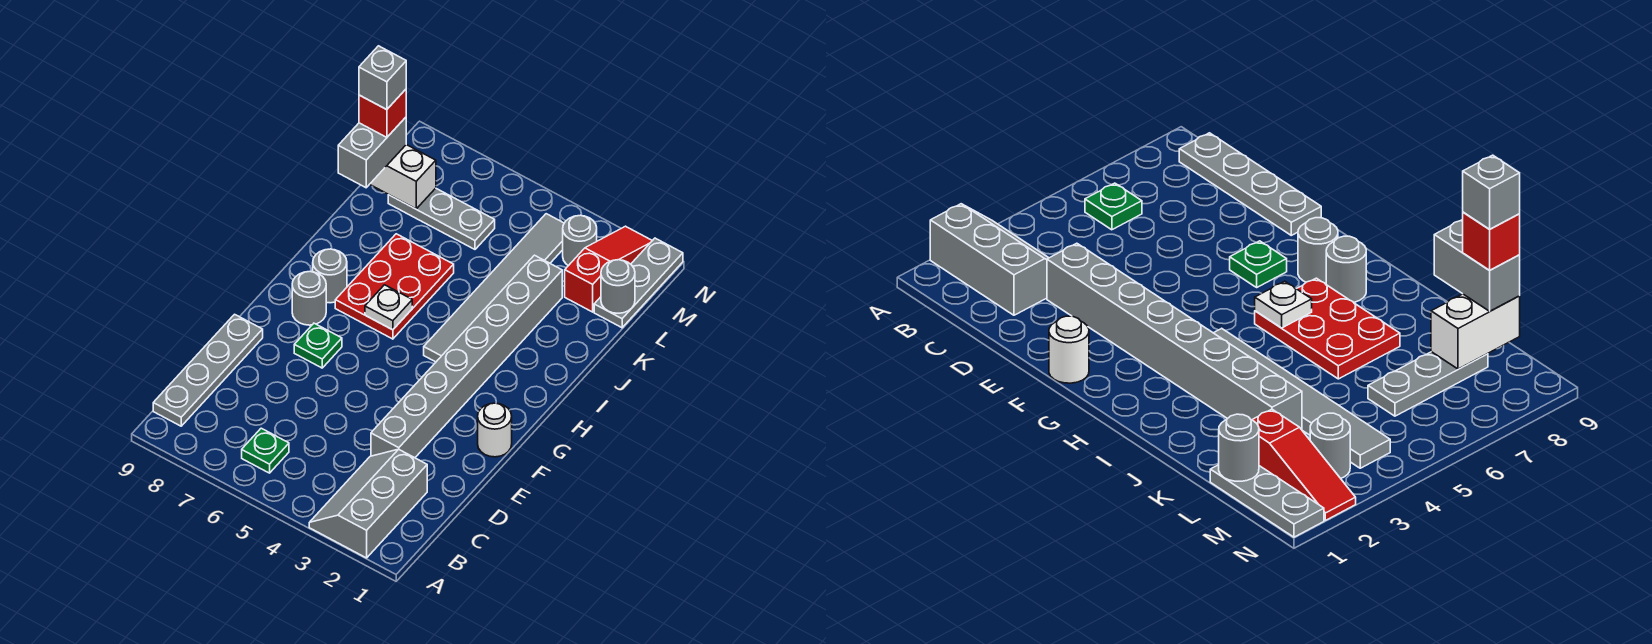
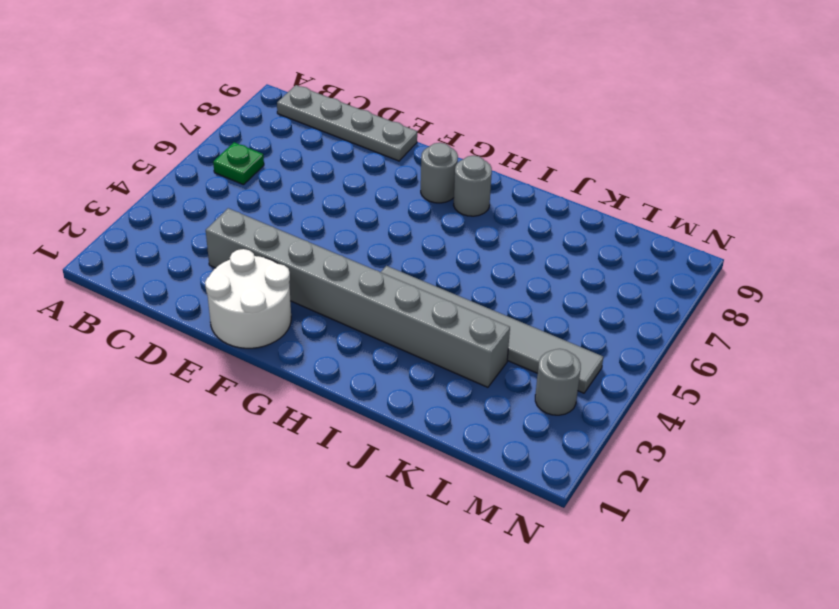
white round brick E1:F2 level 1 -> white round brick F1 level 1
none -> grey slope A2:C3 level 1 top 2
none -> green plate F7 level 1
none -> red plate H6:J7 level 1

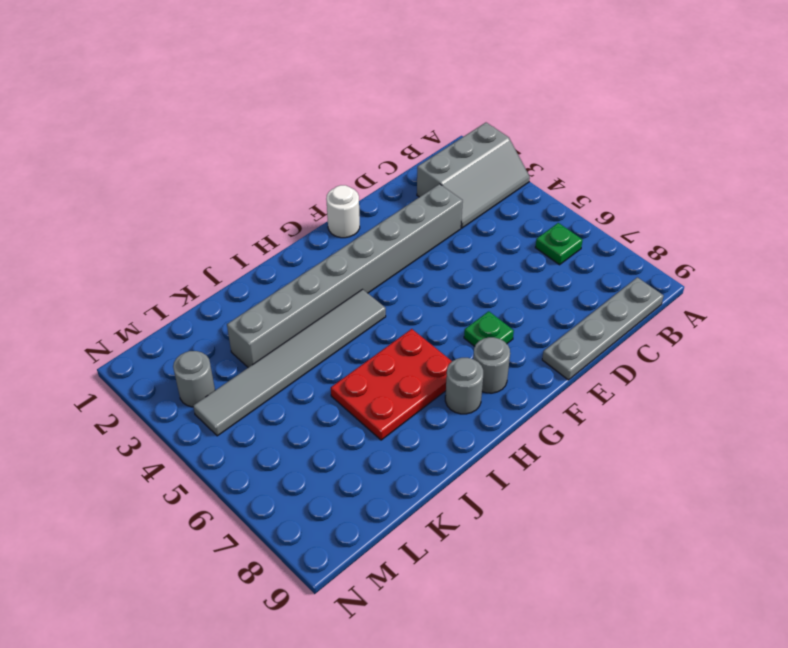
none -> grey plate L1:N1 level 1
none -> red slope L2:N2 level 1 top L
none -> grey plate L6:L8 level 1

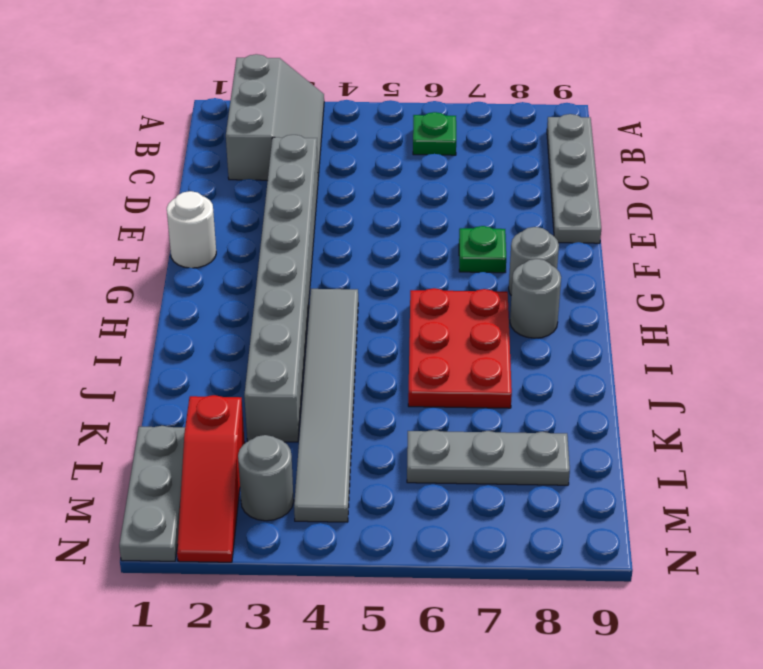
none -> white plate H6 level 2
none -> grey round brick L1 level 2
none -> white brick L8:L9 level 2

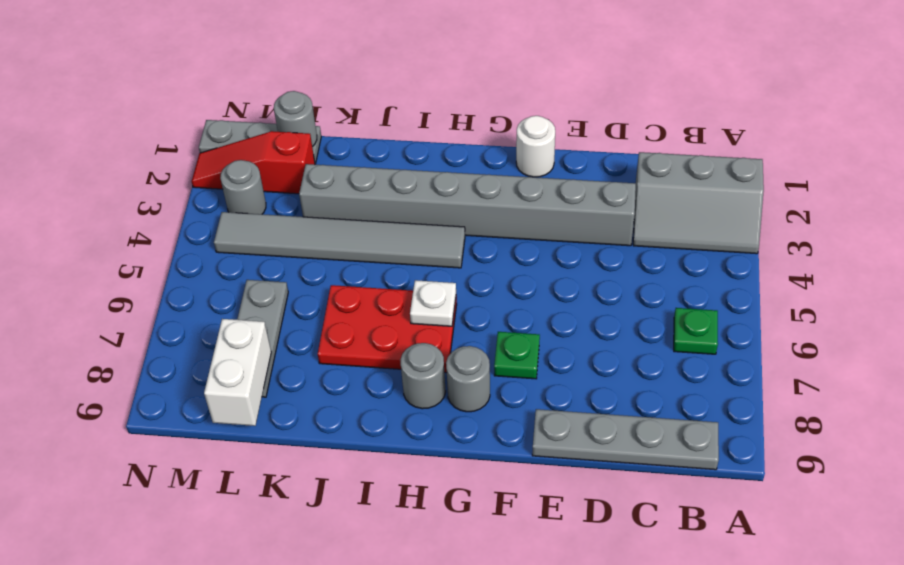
none -> grey brick K9:L9 level 3
none -> red brick L9 level 4
none -> grey brick L9 level 5

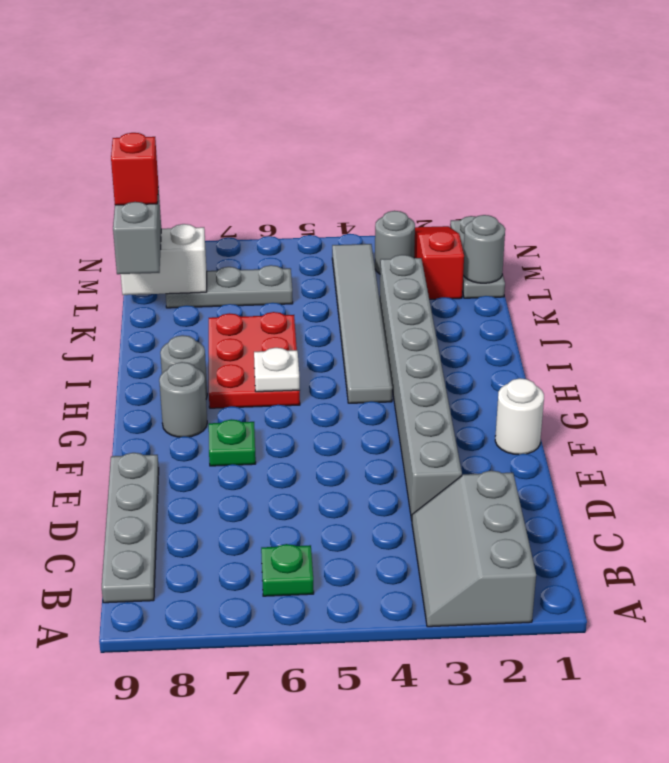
none -> grey brick L9 level 5

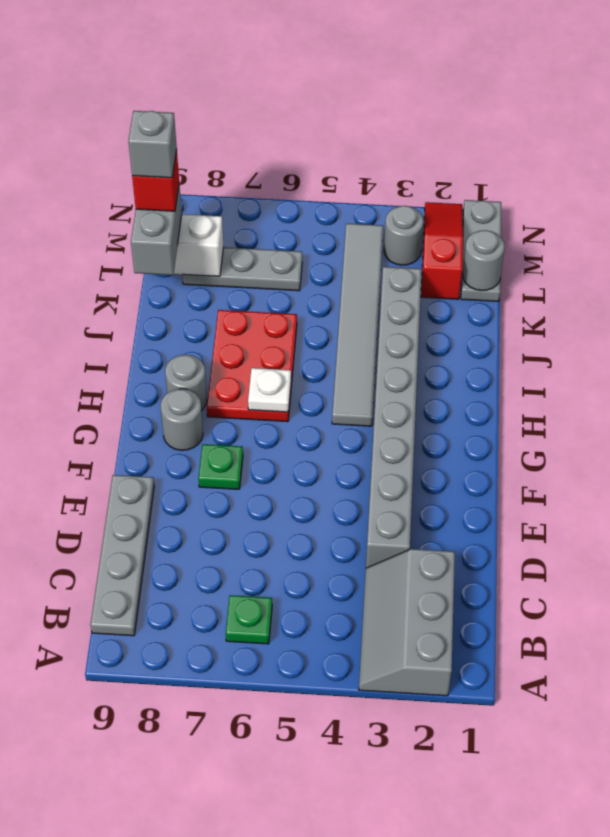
none -> white round brick F1 level 1

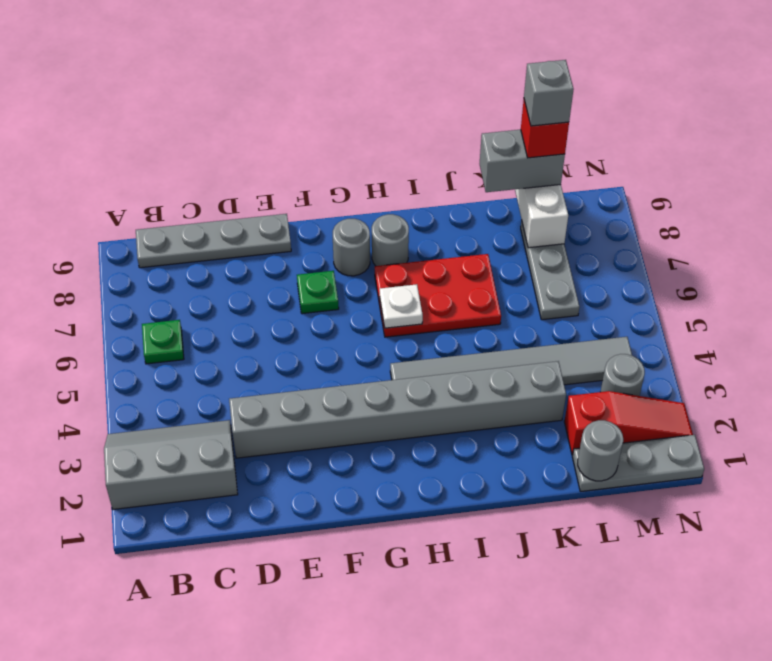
none -> white round brick F1 level 1

